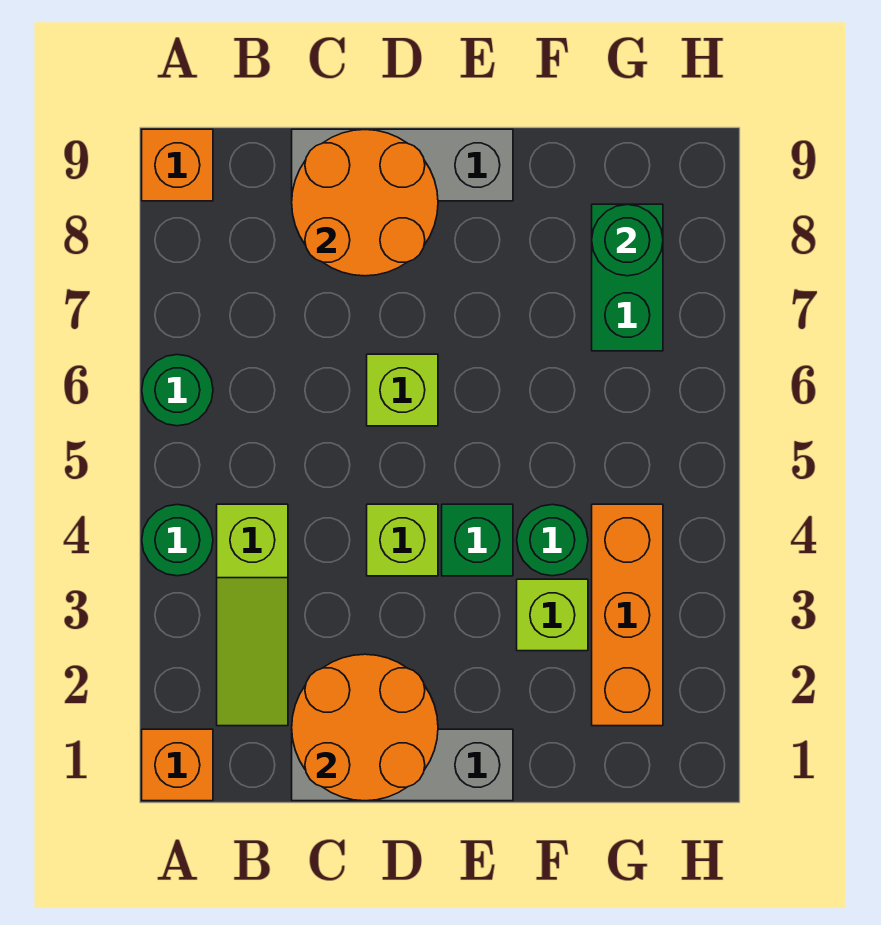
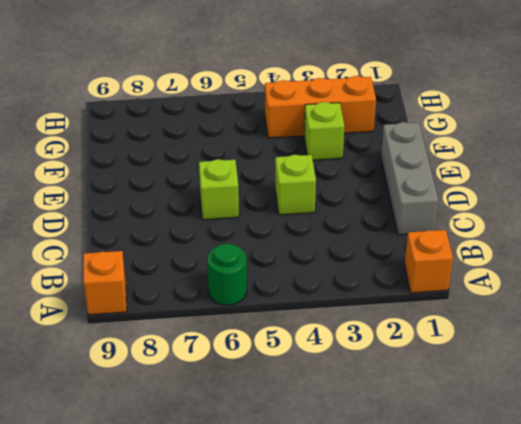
none -> green round brick A4 level 1
none -> lime slope B2:B4 level 1 top 4
none -> grey brick C9:E9 level 1

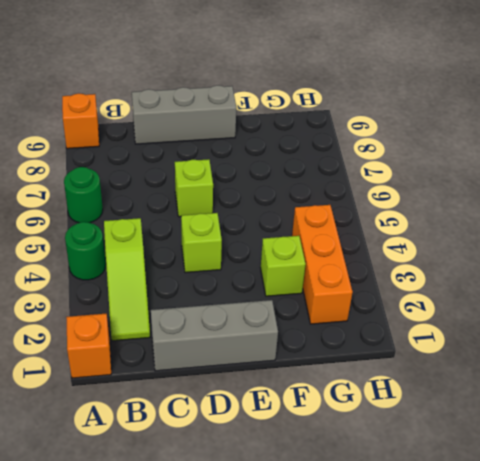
none -> green brick E4 level 1
none -> green round brick F4 level 1
none -> green brick G7:G8 level 1

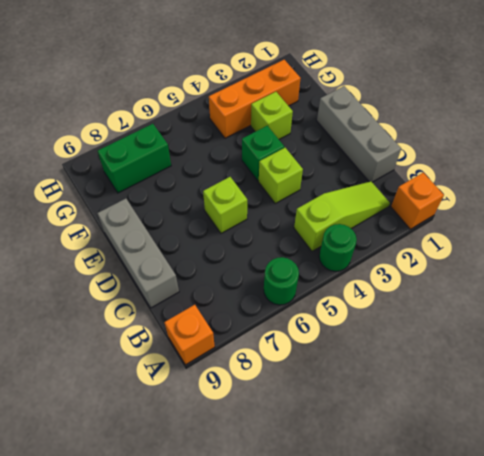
none -> green round brick F4 level 1
none -> orange round brick C1:D2 level 2
none -> orange round brick C8:D9 level 2

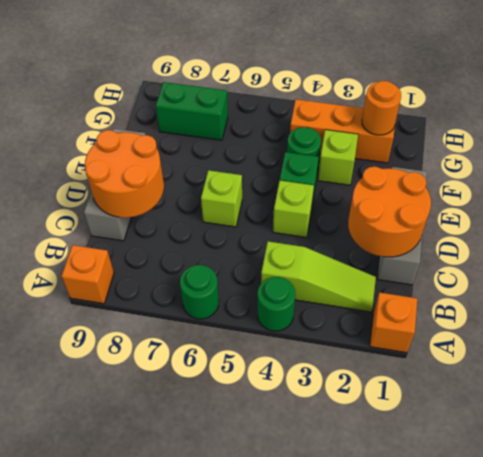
orange round brick G2 level 2 -> none
none -> green round brick G8 level 2

